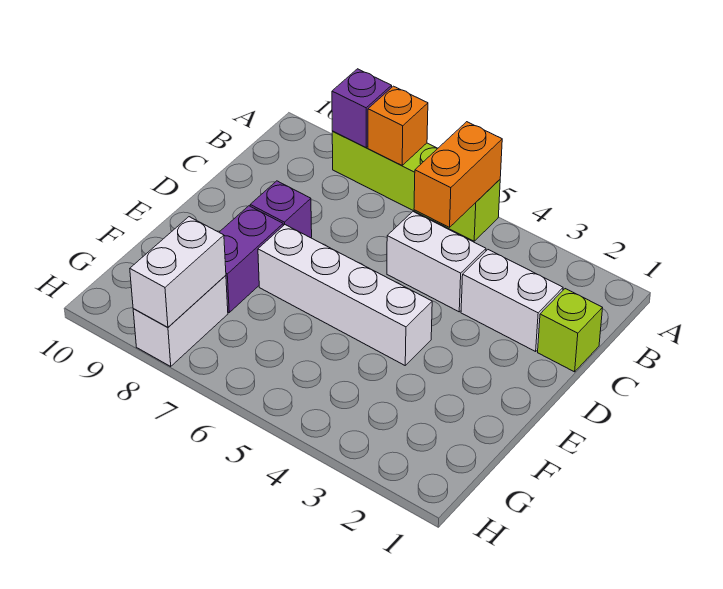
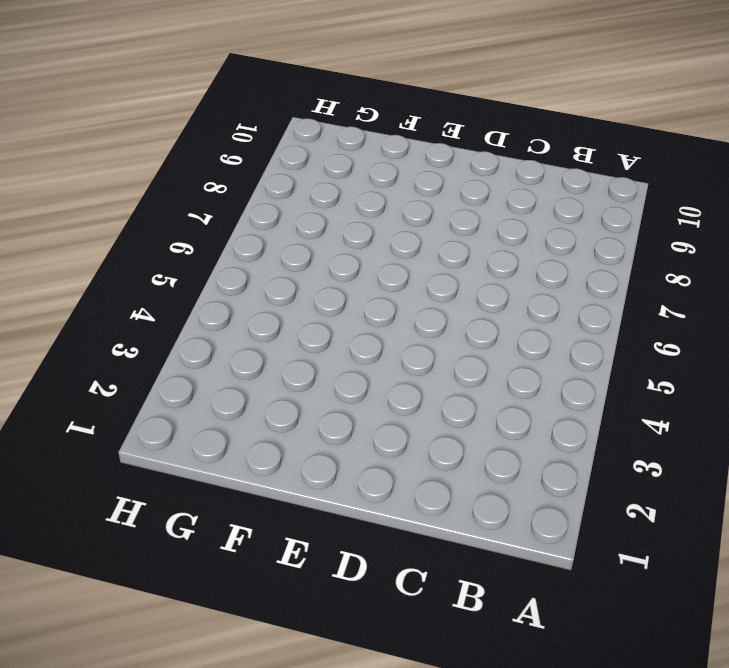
none -> lime brick A5:A8 level 1
none -> lime brick C1 level 1
none -> white brick C2:C3 level 1

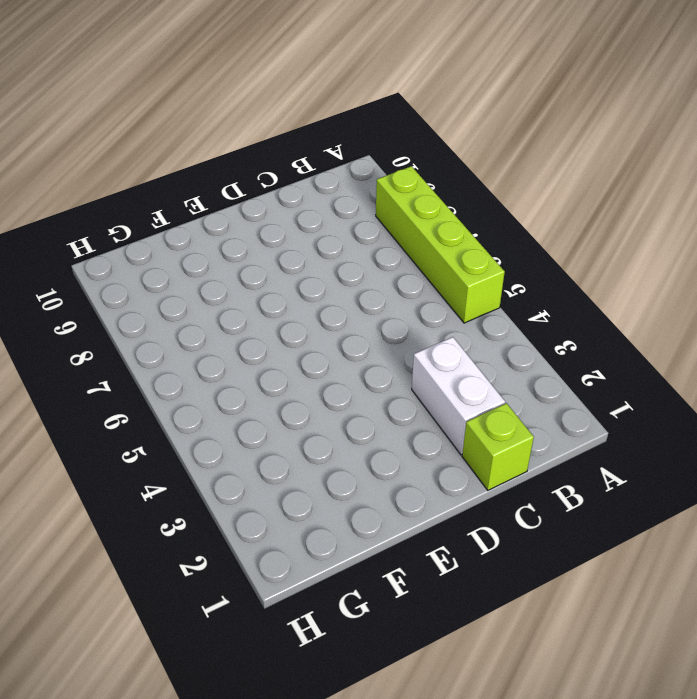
none -> white brick C4:C5 level 1
none -> purple brick D8 level 1
none -> white brick E4:E7 level 1

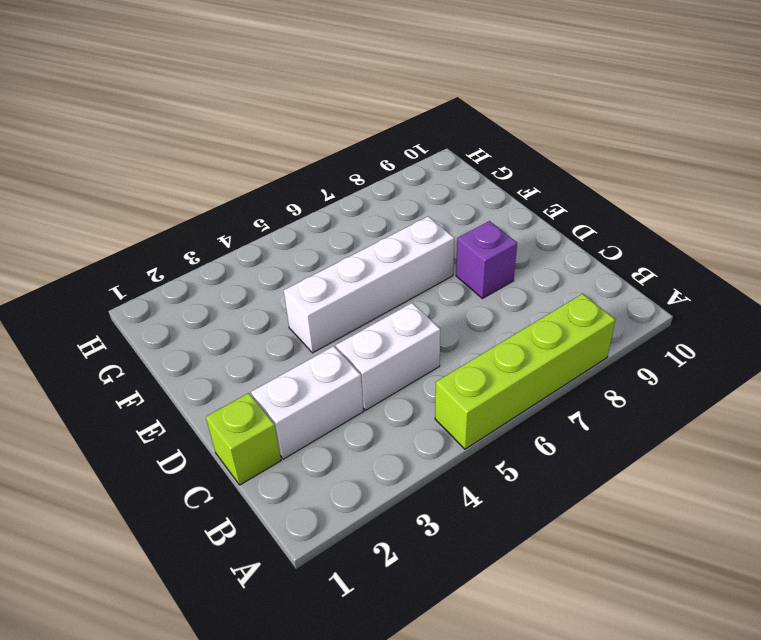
none -> purple brick E8:F8 level 1
none -> white brick G8:H8 level 1
none -> orange brick A5:B5 level 2

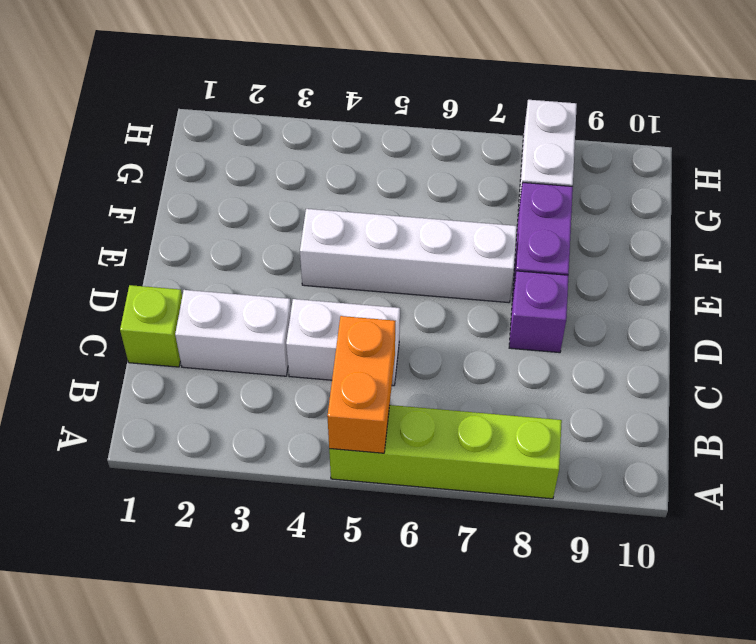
none -> orange brick A7 level 2
none -> purple brick A8 level 2
none -> white brick G8:H8 level 2

